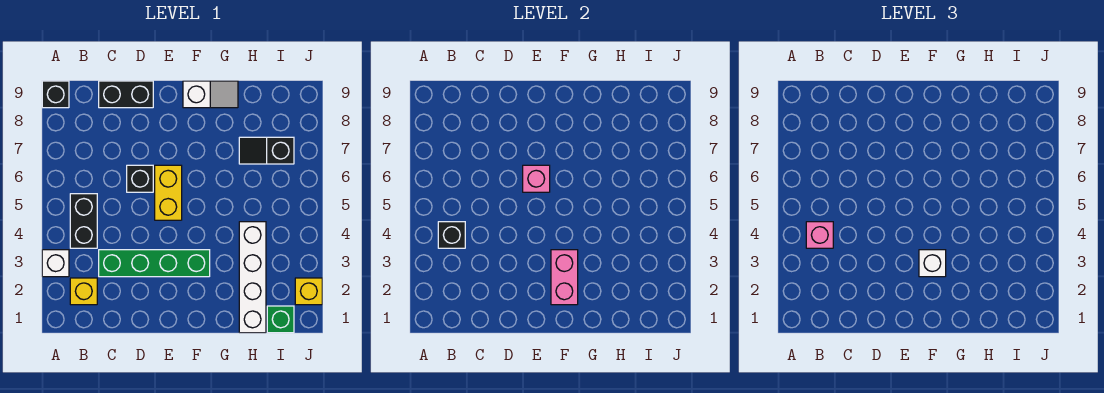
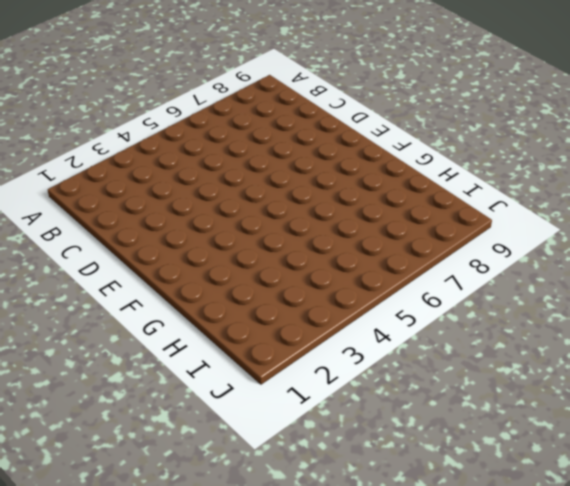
none -> white brick A3 level 1
none -> black brick A9 level 1
none -> yellow brick B2 level 1

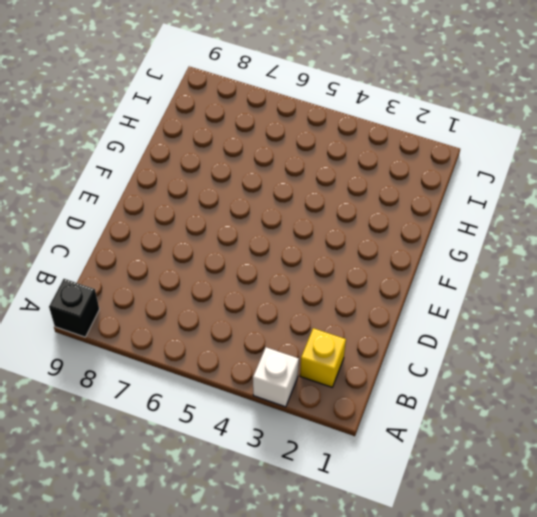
none -> black brick B4:B5 level 1
none -> green brick C3:F3 level 1
none -> black brick C9:D9 level 1

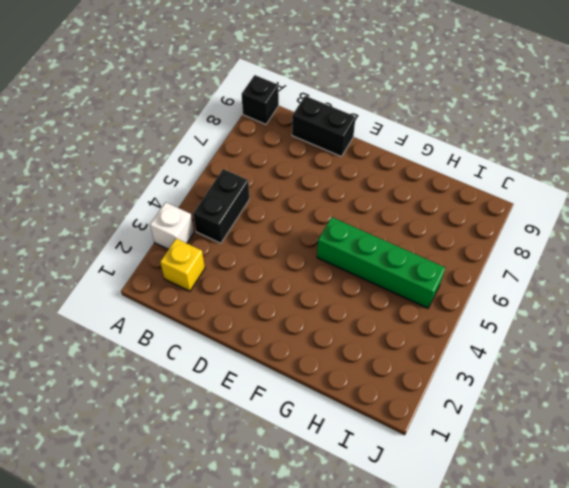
green brick F5:I5 level 1 -> green brick C3:F3 level 1
none -> black brick D6 level 1
none -> yellow brick E5:E6 level 1
none -> white slope F9:G9 level 1 top F

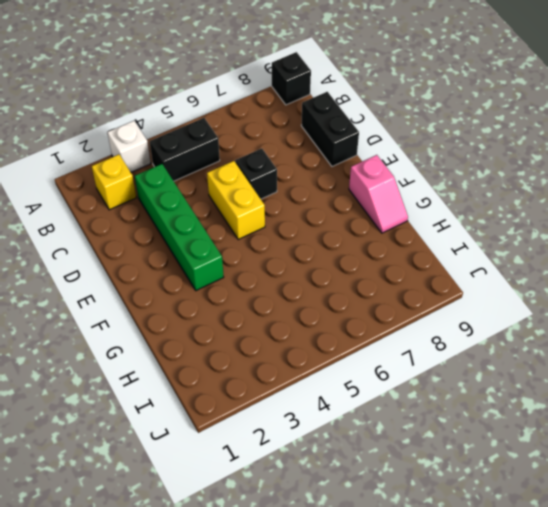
yellow brick D5:E5 level 1 -> yellow brick E5:E6 level 1
pink slope F9:G9 level 1 top F -> white slope F9:G9 level 1 top F
none -> white brick H1:H4 level 1
none -> black slope H7:I7 level 1 top I
none -> green brick I1 level 1

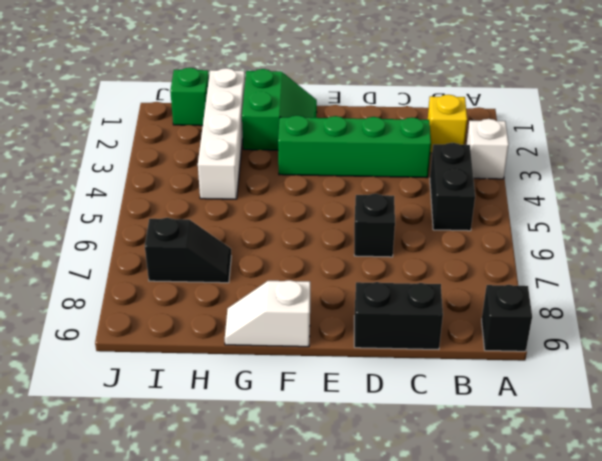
green slope F1:G2 level 1 top G -> none
none -> yellow brick E5:E6 level 1
none -> yellow brick J2 level 1
none -> black brick B4 level 2

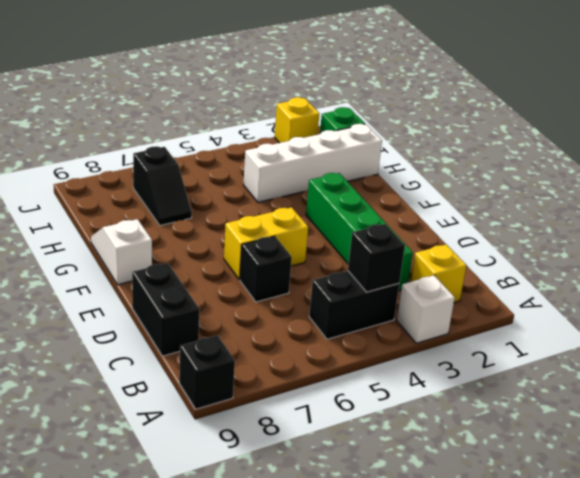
none -> pink brick E6 level 2
none -> pink brick F2:F3 level 2
none -> pink brick B4 level 3

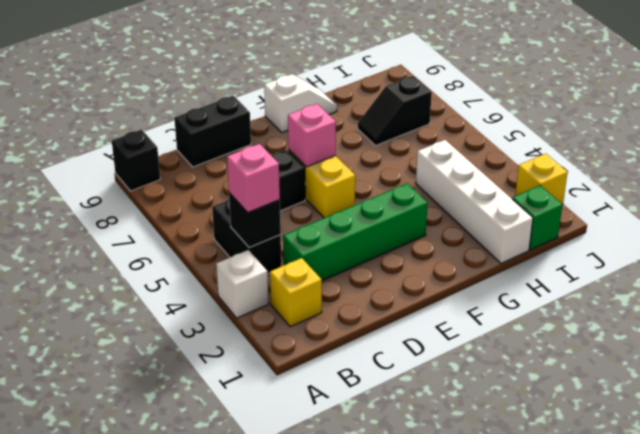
none -> pink brick F2:F3 level 2
none -> white brick F3 level 3

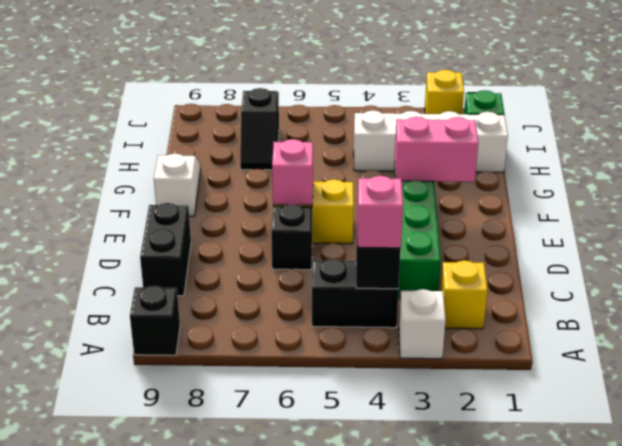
none -> white brick F3 level 3

